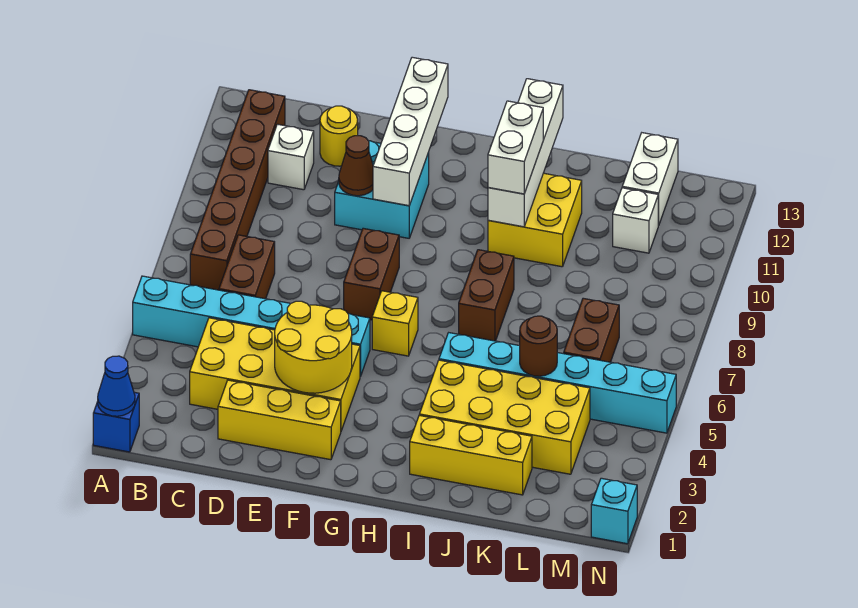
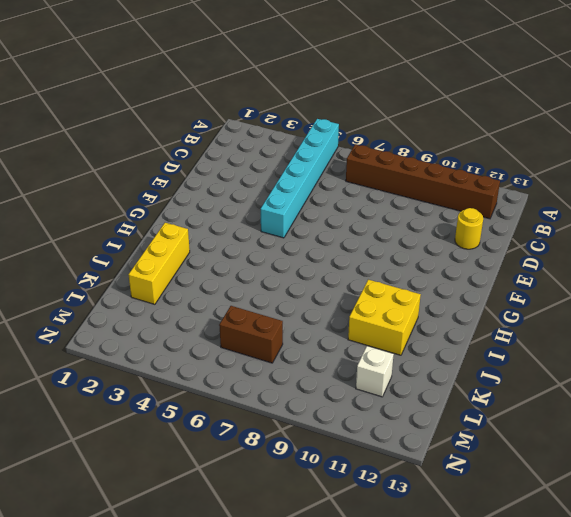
none -> blue brick A1 level 1
none -> yellow brick C3:F4 level 1
none -> brown brick C6:C7 level 1

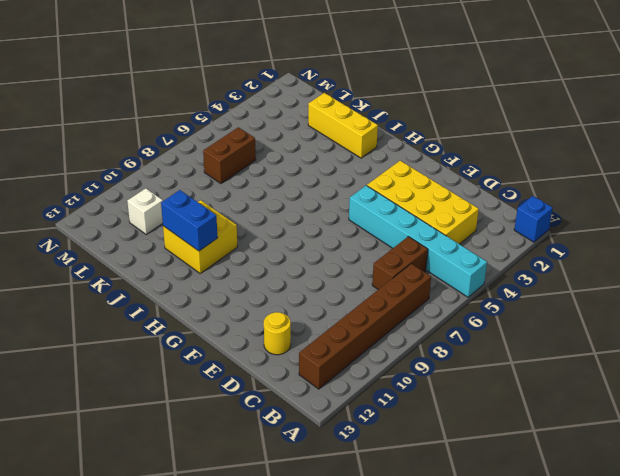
blue brick I11:J11 level 2 -> white brick I10:I13 level 2
none -> white brick C11 level 1
none -> yellow brick D2:F2 level 1
none -> cyan brick E10:F11 level 1

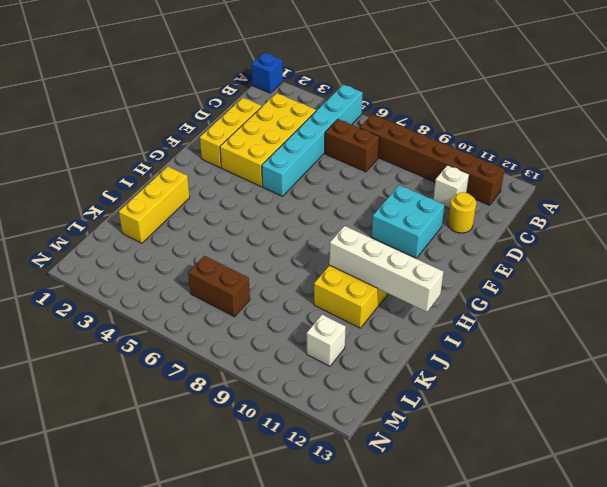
none -> brown brick F7:F8 level 1
none -> yellow brick G6 level 1
none -> yellow brick I3:L4 level 1

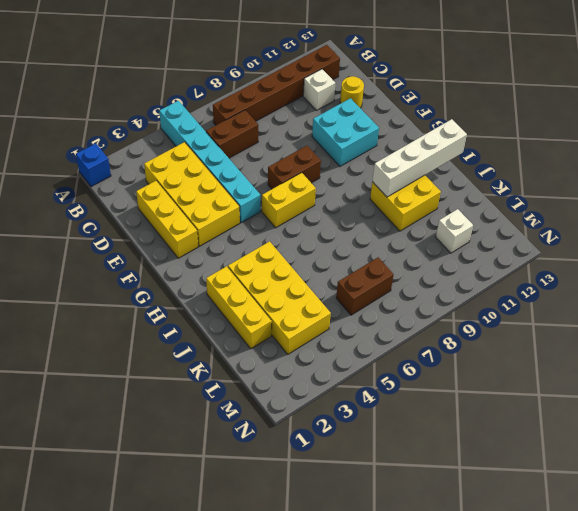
yellow brick G6:G7 level 1 -> yellow brick G6 level 1
none -> cyan brick I5:N5 level 1
none -> brown brick I7:I8 level 1
none -> white brick L12:L13 level 1

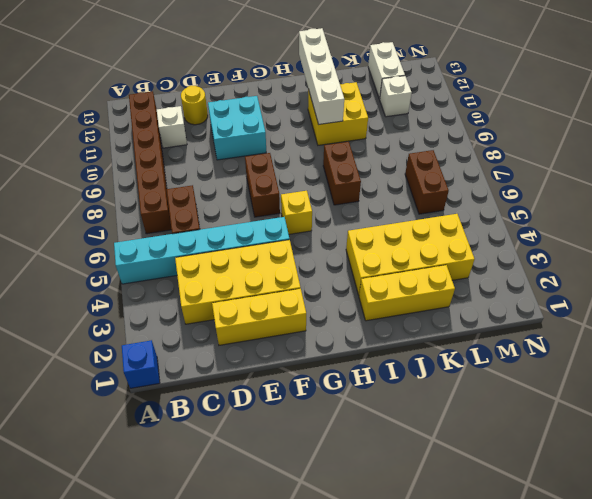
none -> cyan brick I5:N5 level 1
none -> cyan brick N1 level 1
none -> blue cone A1 level 2

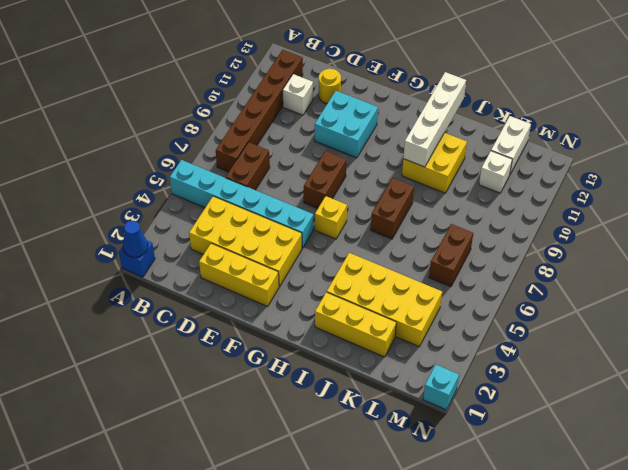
none -> cyan brick I5:N5 level 1
none -> yellow round brick E3:F4 level 2
none -> brown cone E10 level 2

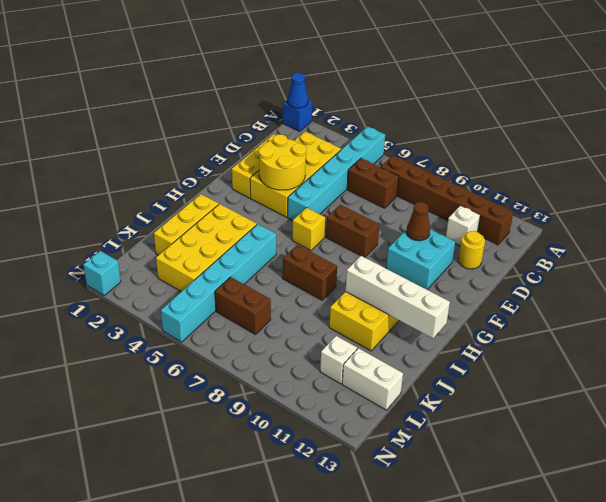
none -> white brick F10:F13 level 2
none -> brown round brick K5 level 2
none -> white brick I10:I11 level 3

